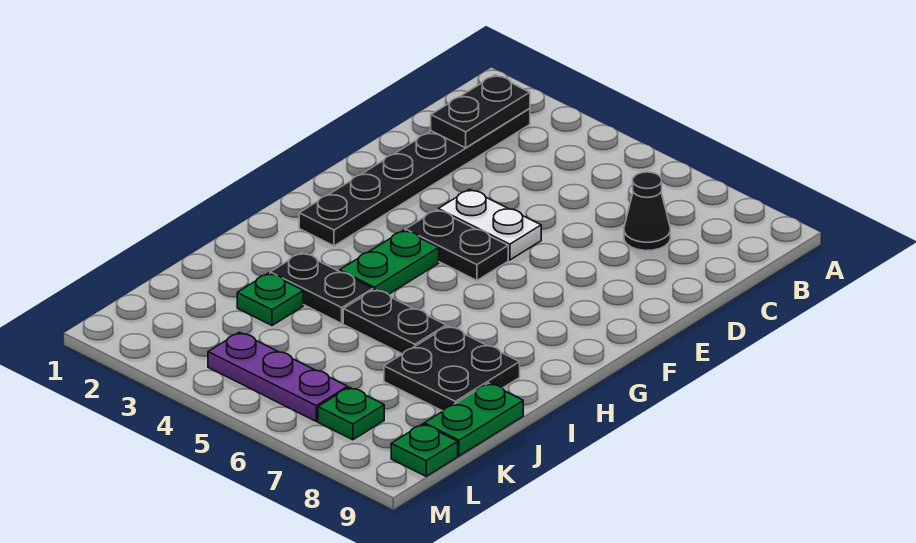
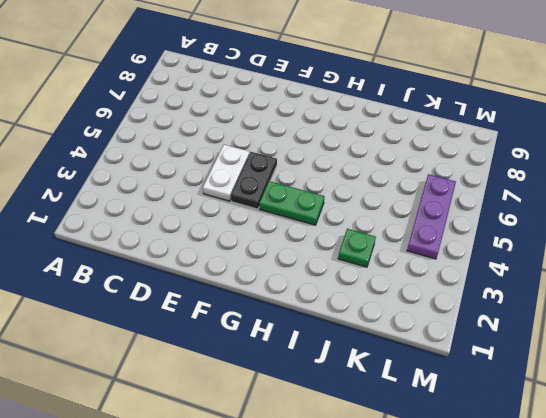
none -> black plate B2:G2 level 1
none -> black cone C7 level 1
none -> black plate I3:I4 level 1

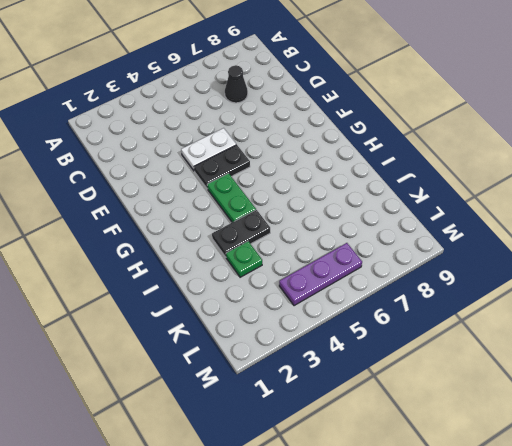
none -> black plate B2:G2 level 1
none -> black plate I5:I6 level 1
none -> black plate I7:J8 level 1

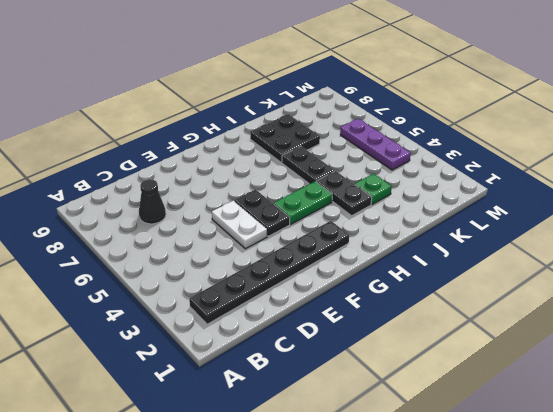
none -> green plate J9:K9 level 1
none -> green plate L7 level 1
none -> green plate L9 level 1

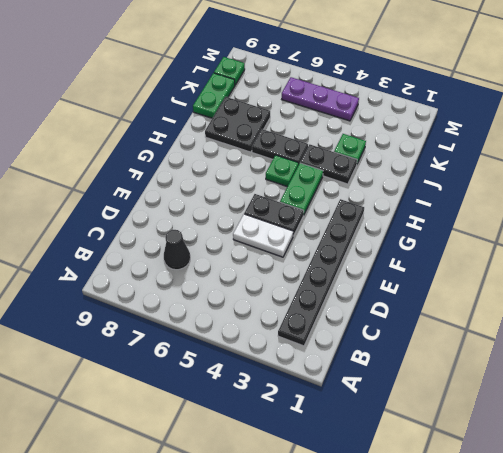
green plate H5 level 1 -> green plate L7 level 1
none -> black plate B2:C2 level 2

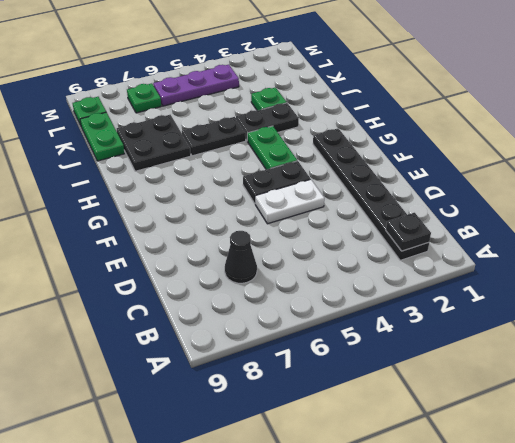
black plate B2 level 2 -> black plate B2:C2 level 2

